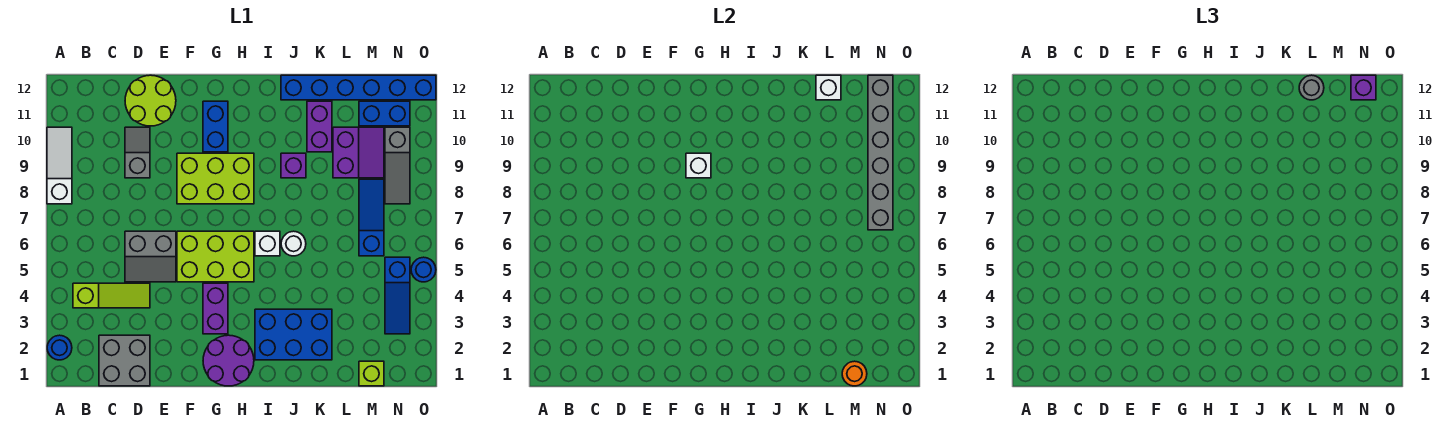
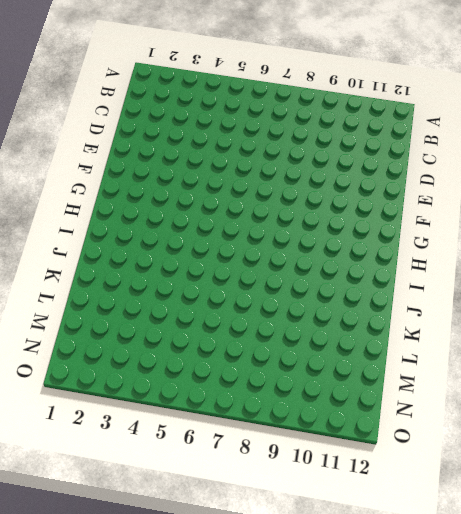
none -> blue round brick A2 level 1
none -> white slope A8:A10 level 1 top 8
none -> lime slope B4:D4 level 1 top B
none -> grey brick C1:D2 level 1

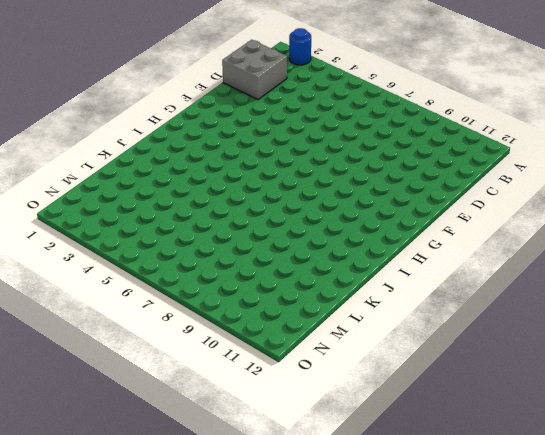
none -> white slope A8:A10 level 1 top 8
none -> lime slope B4:D4 level 1 top B
none -> grey slope D5:E6 level 1 top 6
none -> grey slope D9:D10 level 1 top 9

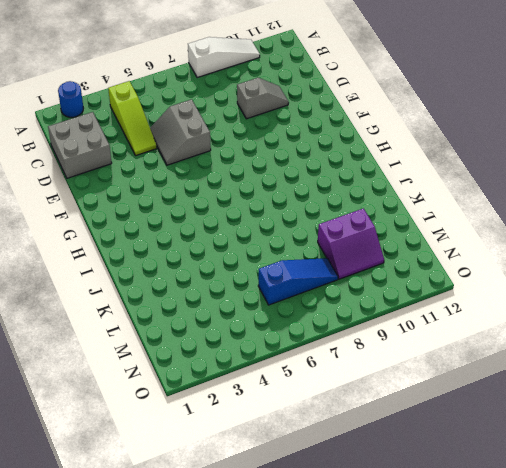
none -> lime round brick D11:E12 level 1
none -> lime brick F5:H6 level 1
none -> lime brick F8:H9 level 1
none -> purple round brick G1:H2 level 1

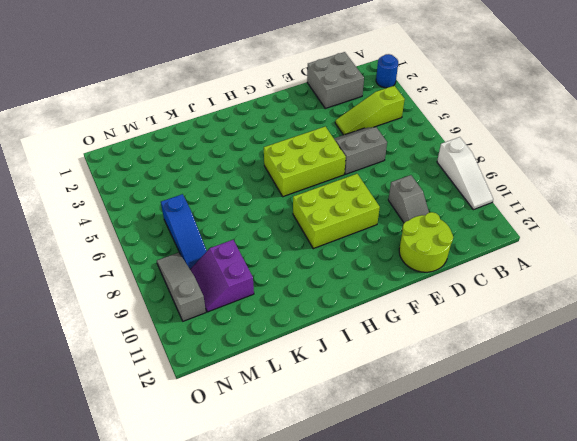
none -> purple round brick G1:H2 level 1
none -> purple brick G3:G4 level 1
none -> blue brick G10:G11 level 1
none -> blue brick I2:K3 level 1

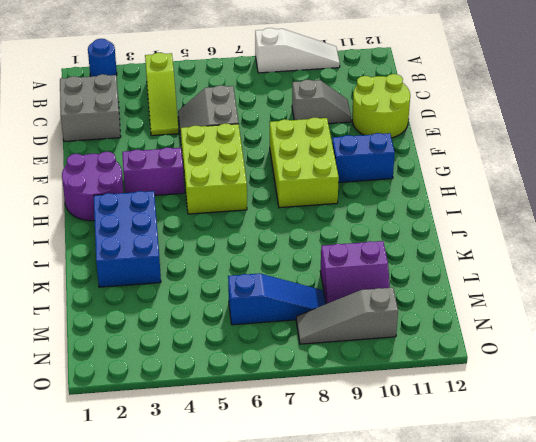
none -> white brick I6 level 1
none -> white round brick J6 level 1
none -> purple brick J9 level 1
none -> blue brick J12:O12 level 1

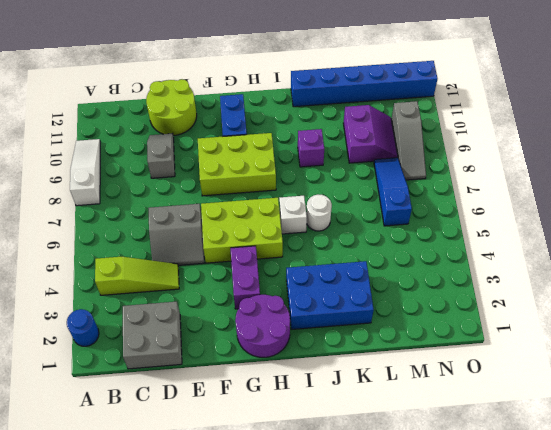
none -> purple brick K10:K11 level 1
none -> lime brick M1 level 1
none -> blue brick M11:N11 level 1
none -> blue slope N3:N5 level 1 top 5

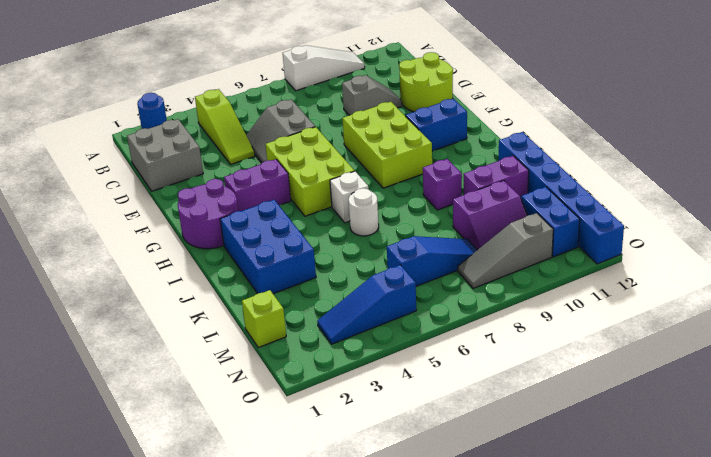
none -> blue round brick O5 level 1
none -> white brick G9 level 2
none -> white brick L12 level 2
none -> orange round brick M1 level 2

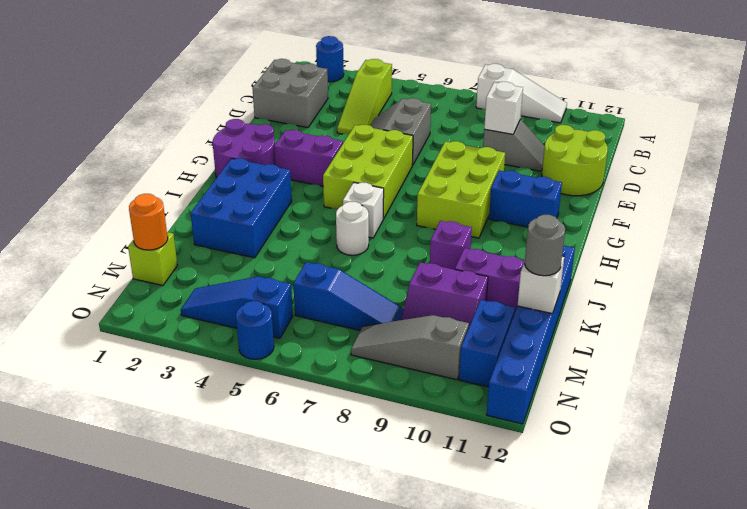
white brick D9 level 2 -> white brick G9 level 2
none -> grey brick N7:N12 level 2
none -> purple brick N12 level 3

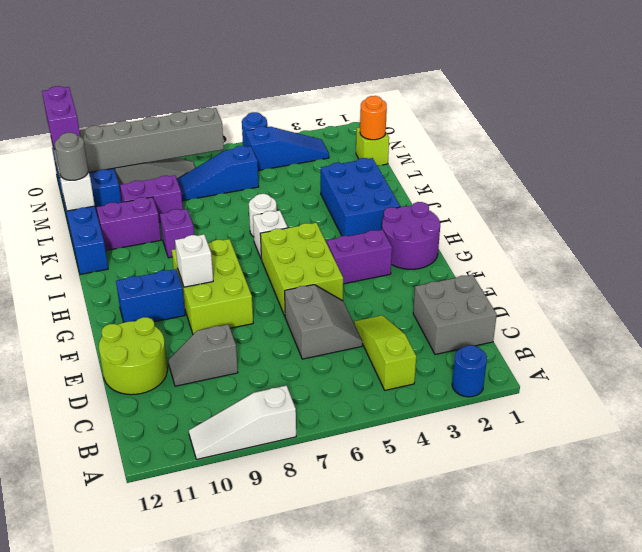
purple brick N12:O12 level 3 -> purple brick N12 level 3

